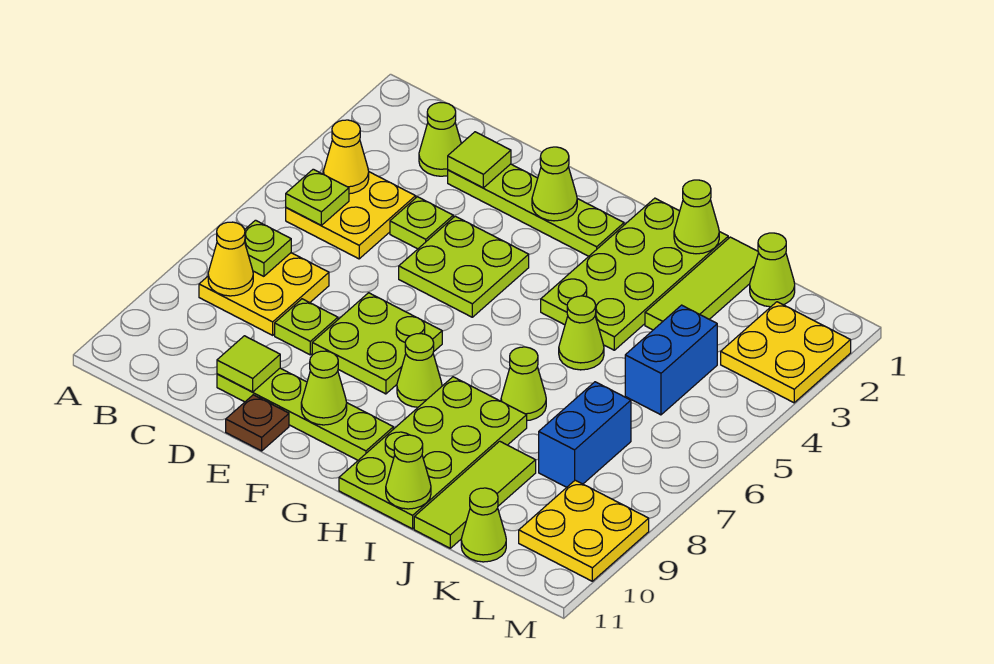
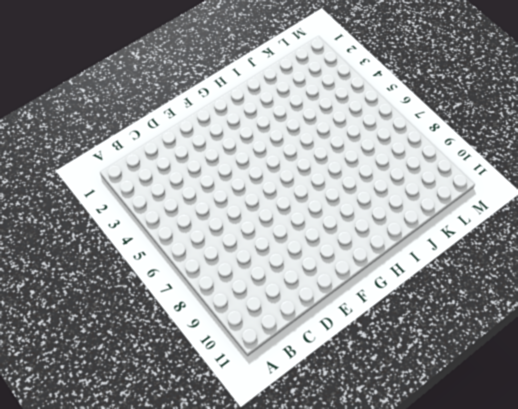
none -> yellow plate B4:C5 level 1
none -> yellow plate B7:C8 level 1
none -> lime cone C2 level 1
none -> lime plate D2:G2 level 1

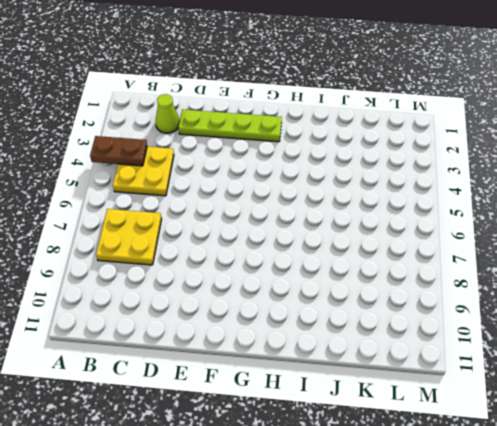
brown plate A4:B4 level 2 -> yellow cone B4 level 2
none -> lime plate D4 level 1
none -> lime plate D8 level 1
none -> lime plate D10:G10 level 1
none -> lime plate E4:F5 level 1

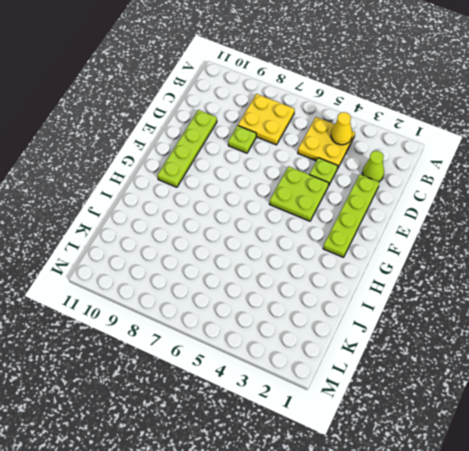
none -> lime plate E7:F8 level 1
none -> brown plate E11 level 1
none -> lime cone G8 level 1
none -> lime plate H1:I4 level 1

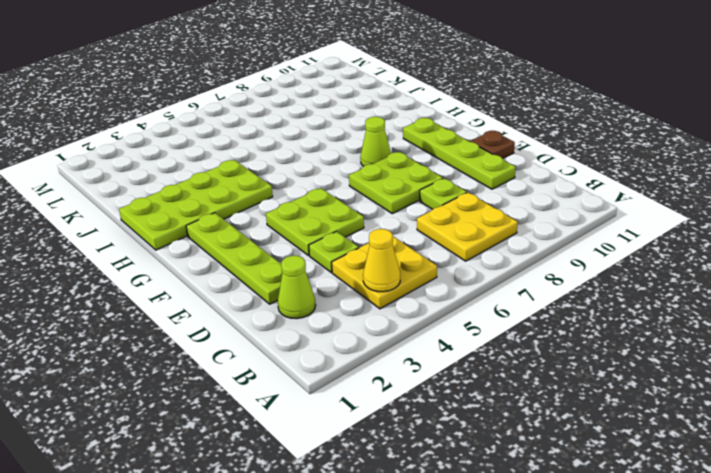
none -> lime plate H8:I11 level 1
none -> lime cone I5 level 1
none -> lime cone I7 level 1
none -> lime tile J1:J3 level 1

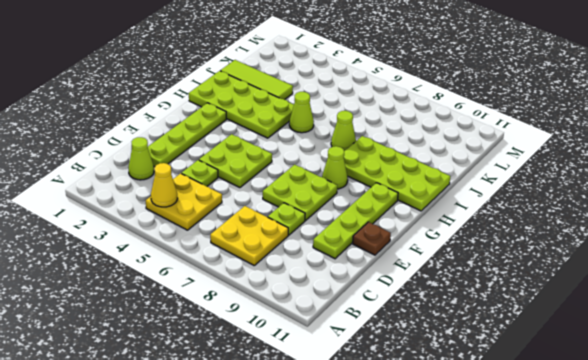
none -> lime tile J9:J11 level 1
none -> lime cone K1 level 1
none -> blue brick K4:K5 level 1
none -> blue brick K7:K8 level 1

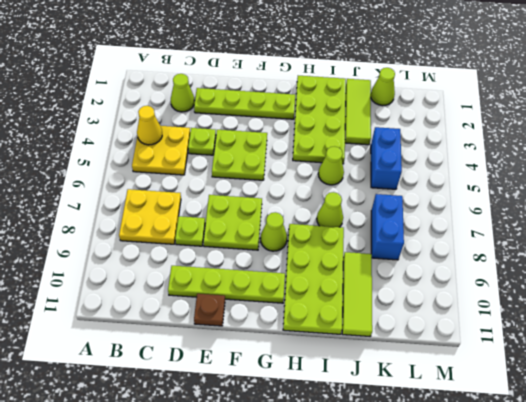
none -> lime cone K11 level 1
none -> yellow plate L2:M3 level 1
none -> yellow plate L9:M10 level 1
none -> lime plate B5 level 2

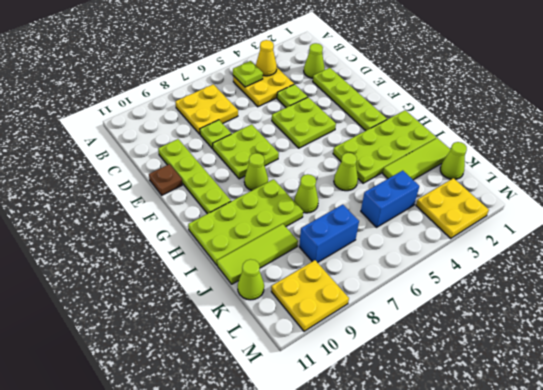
none -> lime plate B7 level 2
none -> yellow cone B8 level 2
none -> lime tile D2 level 2
none -> lime tile D10 level 2

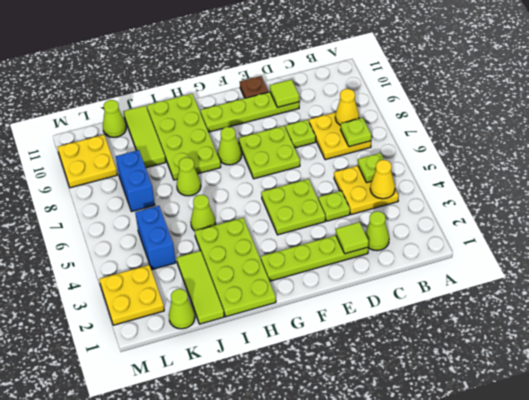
none -> lime cone F2 level 2
none -> lime cone F10 level 2
none -> lime cone I1 level 2
none -> lime cone I11 level 2

